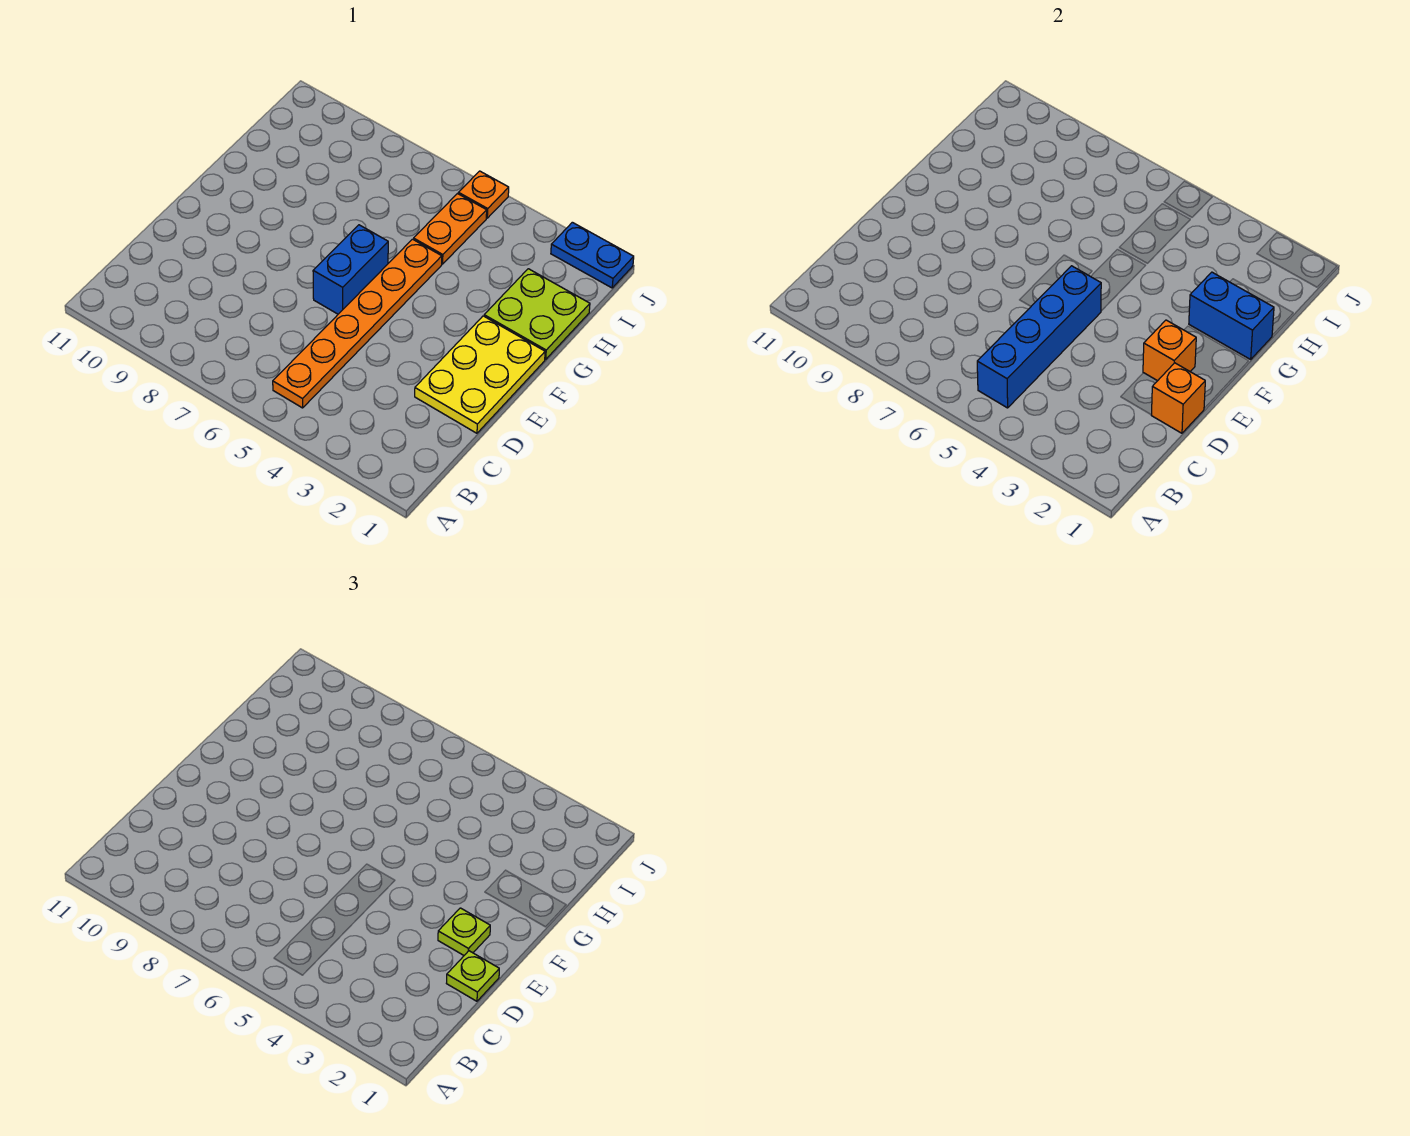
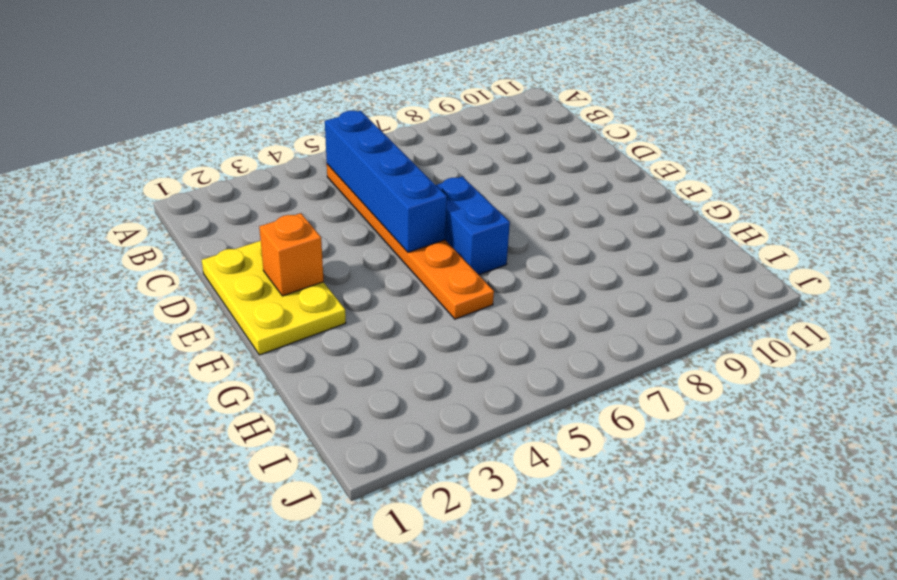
none -> lime plate G1:H2 level 1
none -> orange plate H5:I5 level 1
none -> blue plate J1:J2 level 1

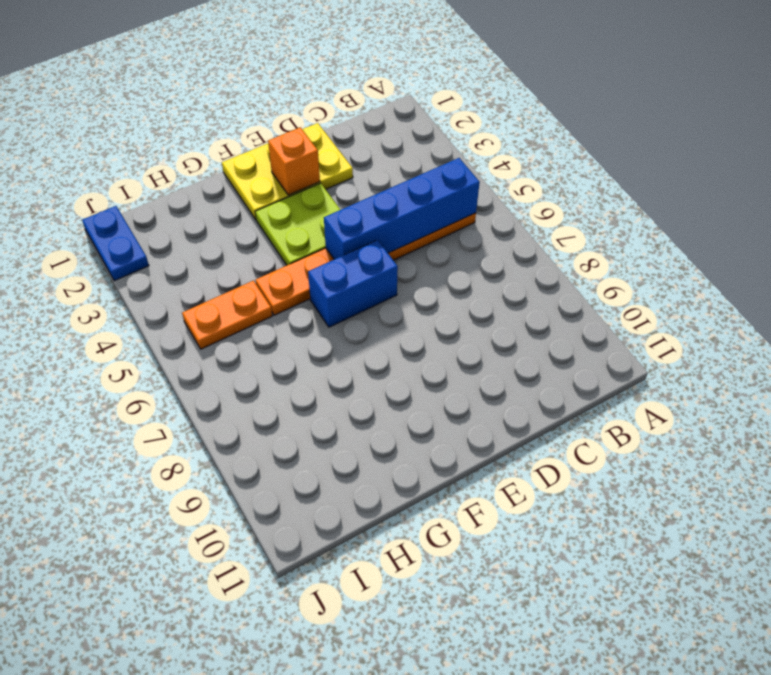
lime plate E3:F4 level 1 -> lime plate G1:H2 level 1
none -> orange plate J5 level 1
none -> orange brick D1 level 2
none -> blue brick G1:G2 level 2

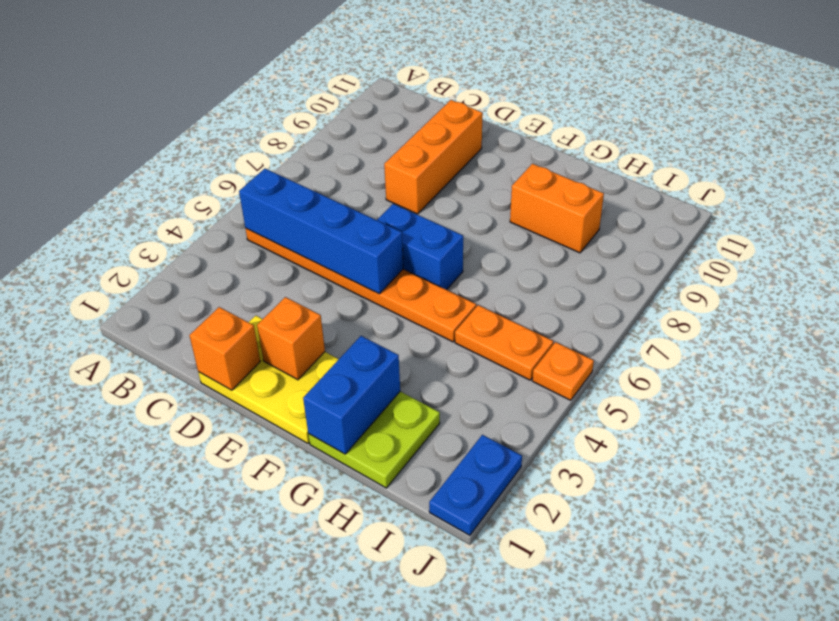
orange brick D8:D10 level 1 -> none
orange brick G9:H9 level 1 -> none
none -> lime plate D1 level 3
none -> lime plate E2 level 3

